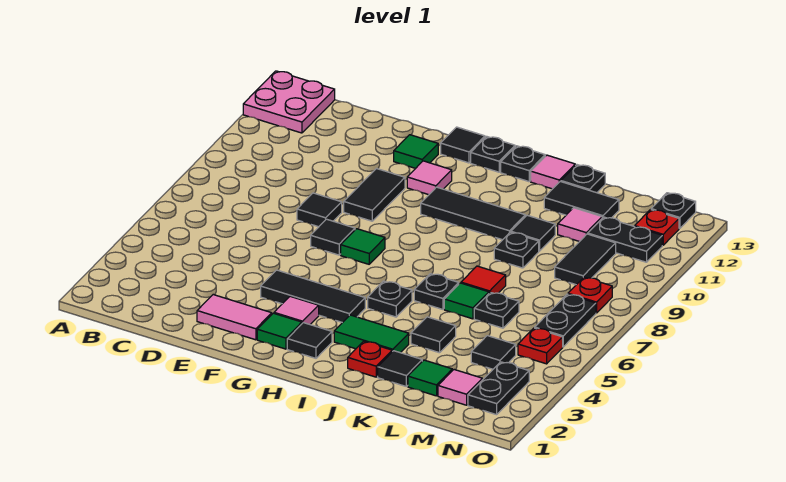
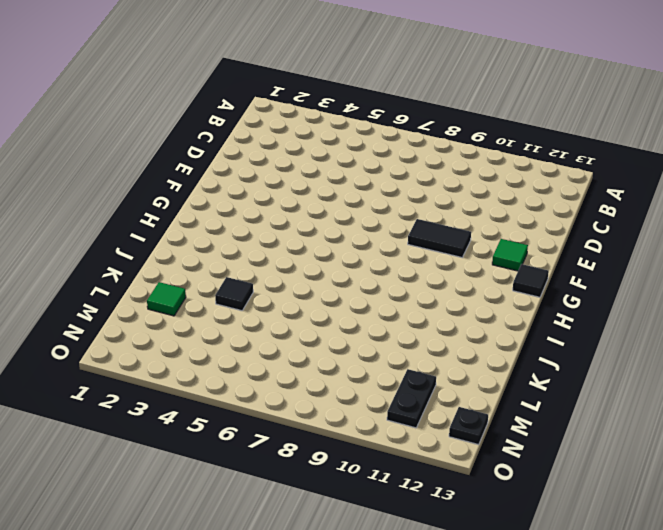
none -> pink plate A12:B13 level 1
none -> pink tile E2:F2 level 1
none -> black tile E8 level 1
none -> black tile F4:H4 level 1

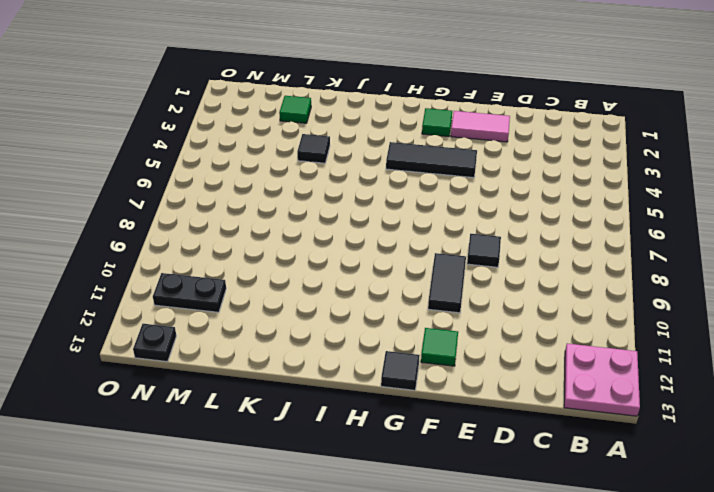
none -> black tile F7 level 1
none -> pink tile G3 level 1
none -> green tile G7 level 1
none -> pink tile G11 level 1

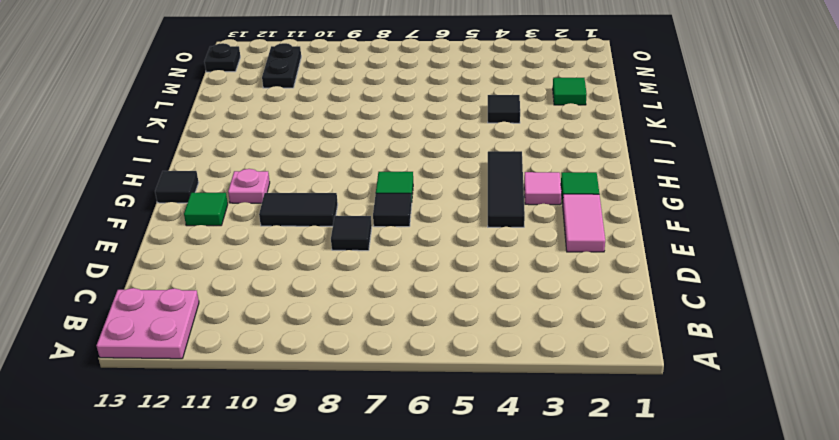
pink plate G11 level 1 -> pink tile G11 level 1
none -> black tile H2 level 1
none -> black tile H10:J10 level 1
none -> black plate H13 level 1
none -> green tile I3:J3 level 1

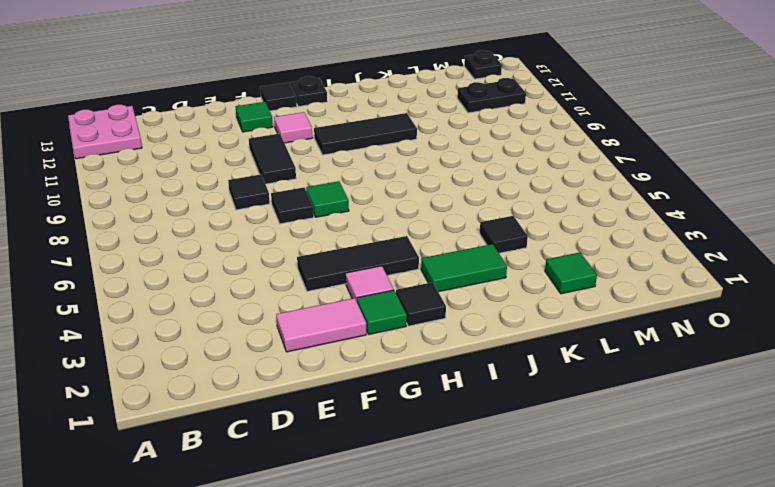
none -> black plate I5 level 1
none -> black plate I13 level 1
none -> red plate J2 level 1
none -> black plate J6 level 1

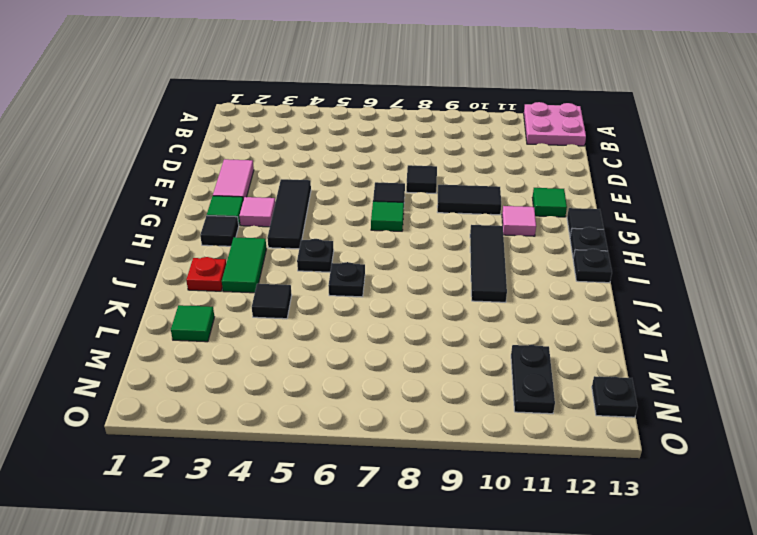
none -> pink tile J13 level 1
none -> black tile K2 level 1
none -> green tile K6 level 1
none -> red tile K7 level 1

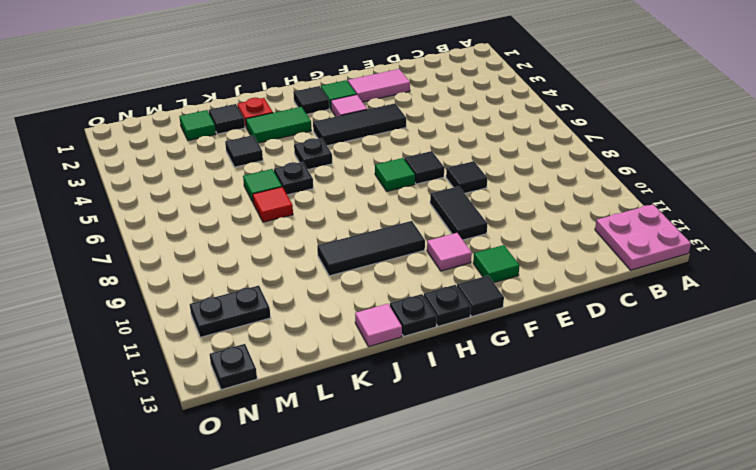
none -> black plate K9 level 1
none -> black tile K10 level 1
none -> black tile K12:L12 level 1
none -> black plate K13 level 1

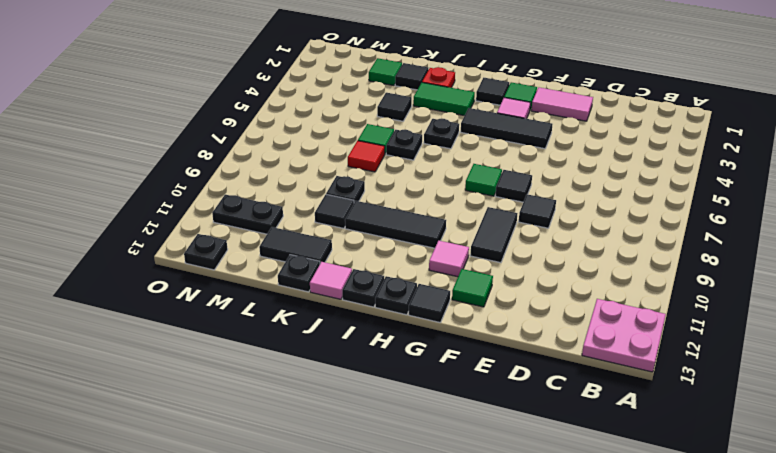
none -> black plate L6 level 1
none -> pink tile L11 level 1
none -> pink tile M2 level 1
none -> black tile M4 level 1

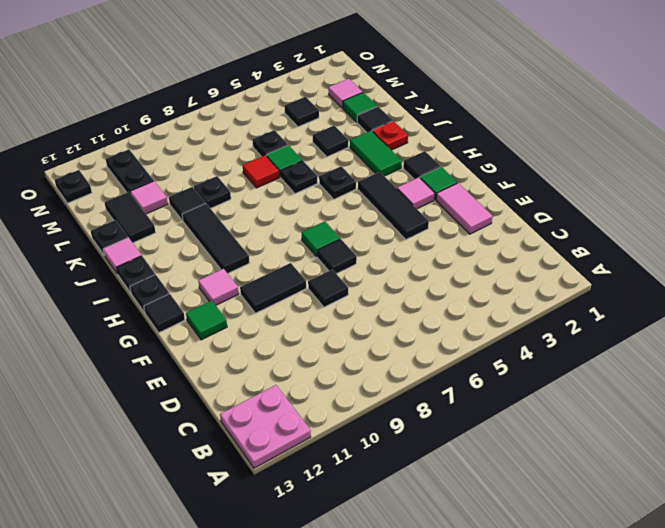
none -> black tile M9:M10 level 1
none -> black plate N2:N3 level 1
none -> red plate N5 level 1
none -> black plate N6:N7 level 1

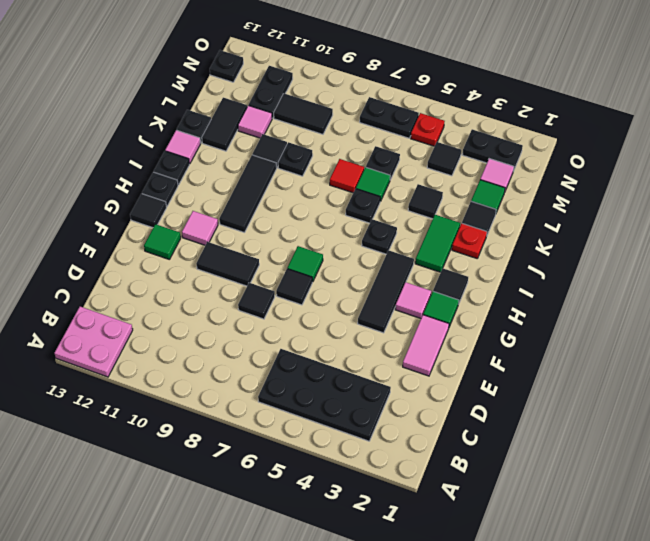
black plate B3:C6 level 1 -> none
none -> red plate N8 level 1
none -> red plate N12 level 1

